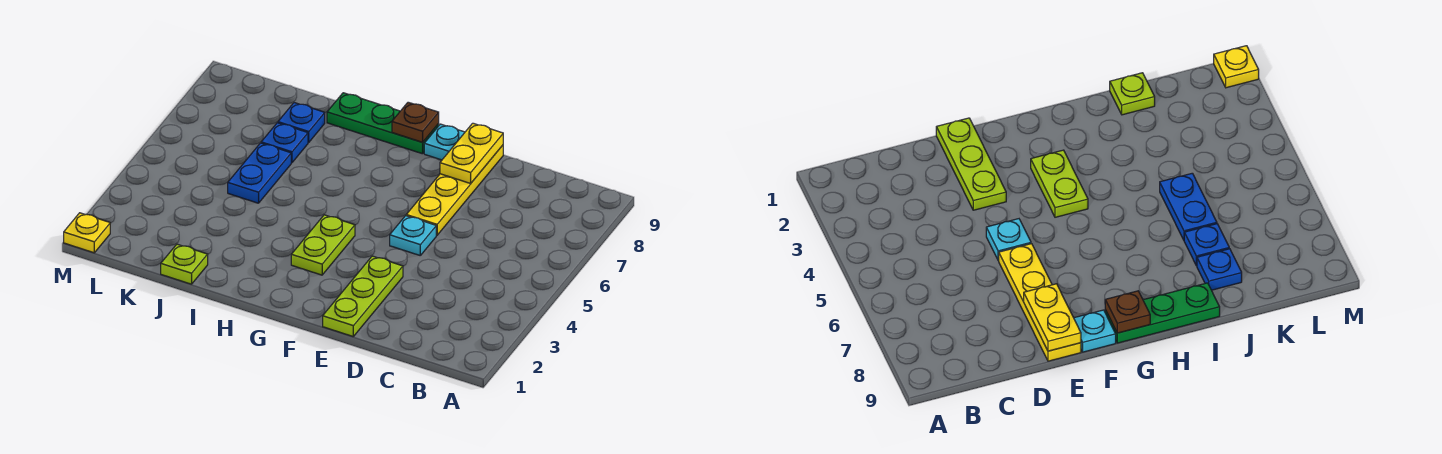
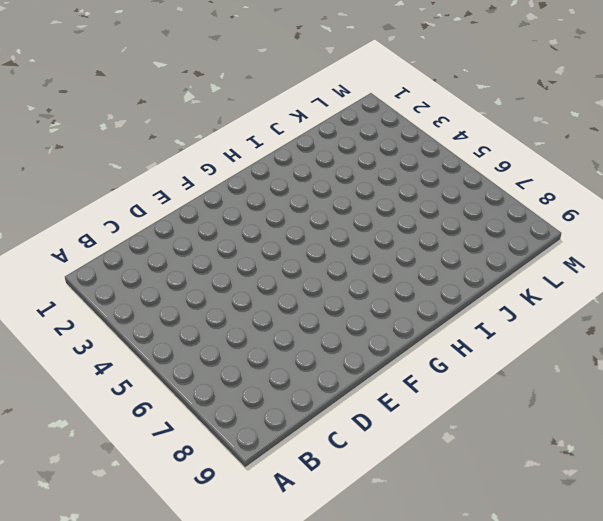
none -> lime plate E1:E3 level 1
none -> cyan plate E5 level 1
none -> yellow plate E6:E9 level 1

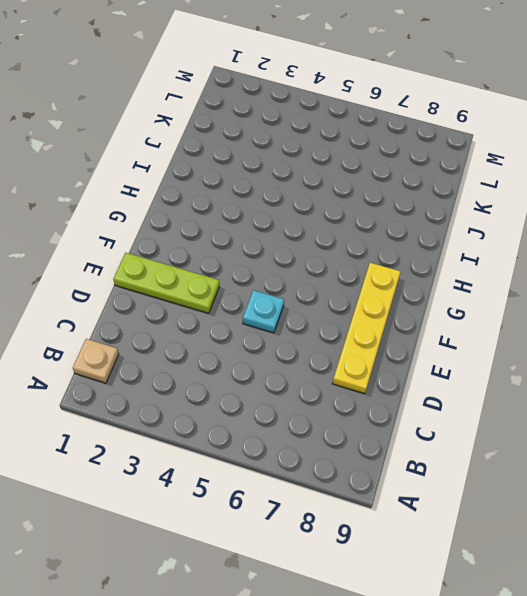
tan plate B1 level 1 -> none
yellow plate D8:G8 level 1 -> yellow plate E6:E9 level 1
none -> cyan plate F9 level 1
none -> lime plate G3:G4 level 1
none -> green plate G9:I9 level 1

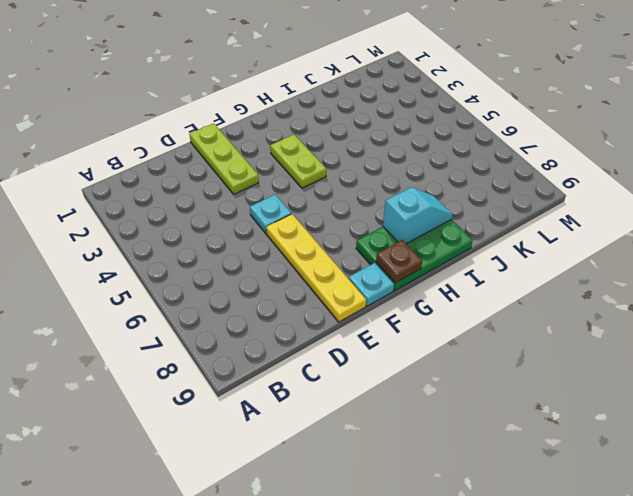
green plate G8:I9 level 1 -> green plate G9:I9 level 1
cyan slope H8:I8 level 2 top H -> none
none -> lime plate J1 level 1
none -> blue plate J5:J6 level 1
none -> blue plate J7 level 1

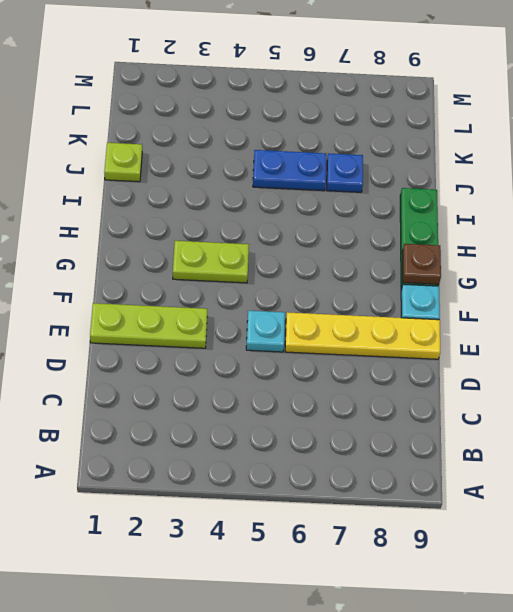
none -> blue plate J8 level 1
none -> yellow plate M1 level 1
none -> yellow plate E8:E9 level 2

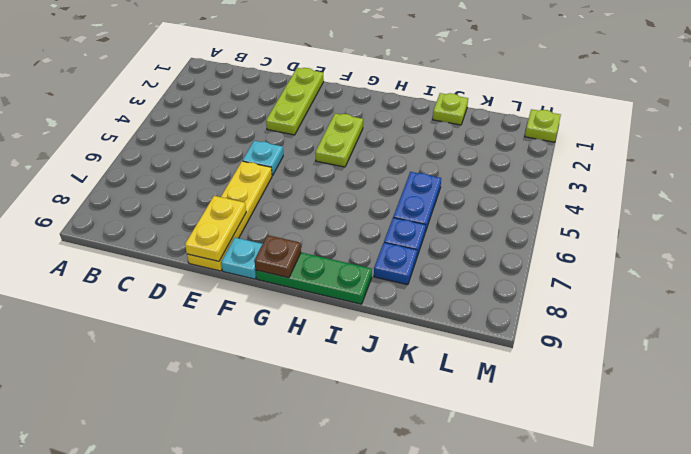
lime plate M1 level 1 -> yellow plate M1 level 1

